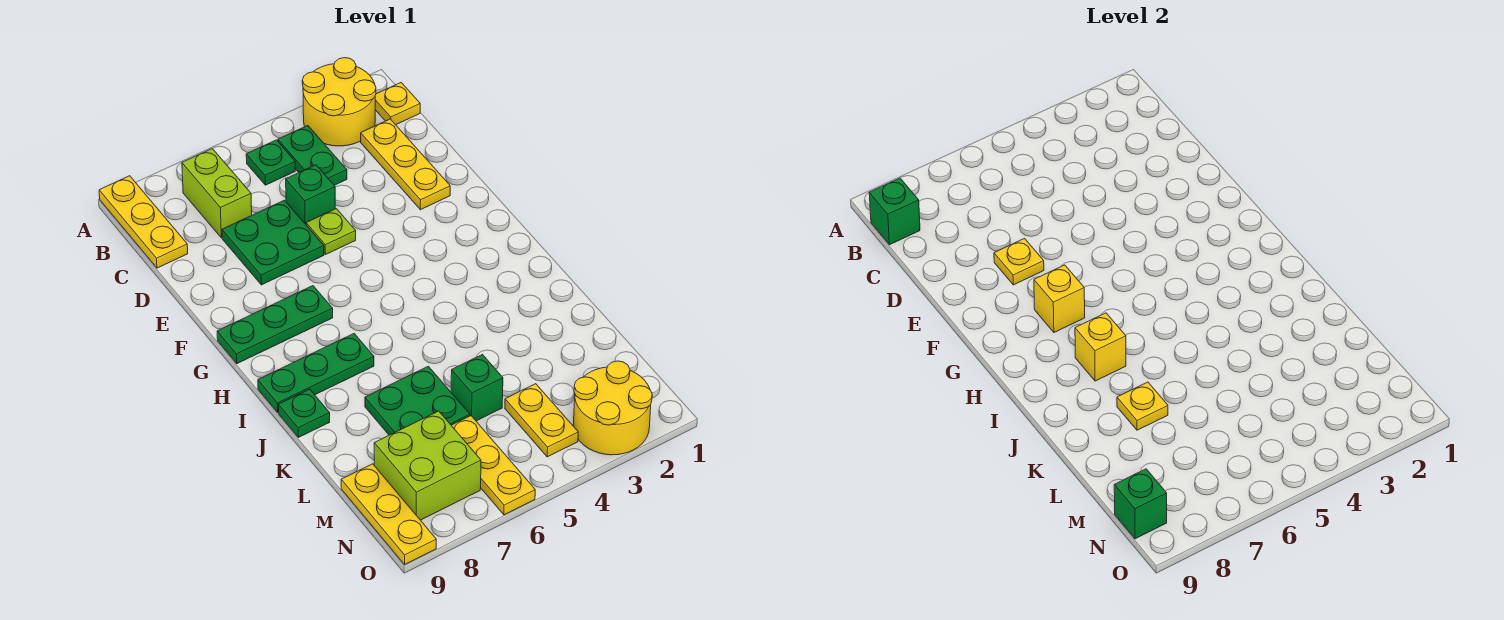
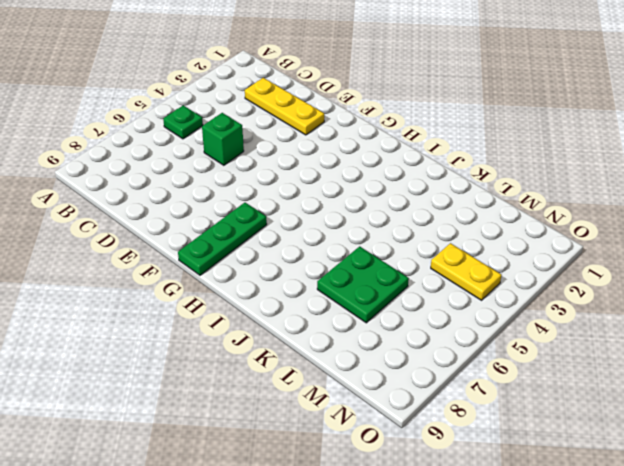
none -> yellow round brick A2:B3 level 1
none -> yellow plate A9:C9 level 1
none -> yellow plate B1 level 1

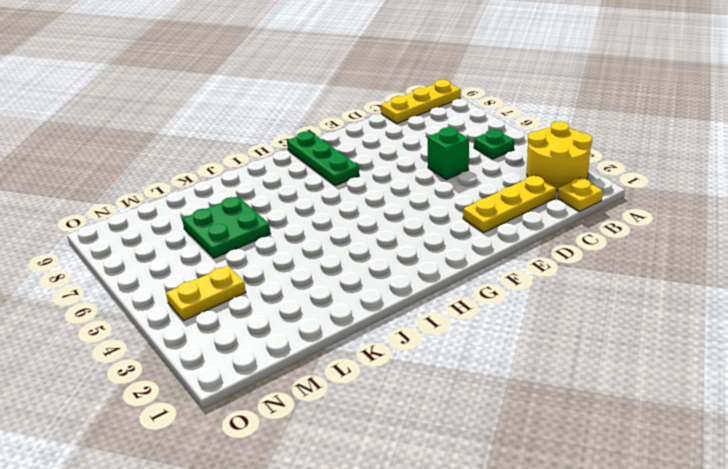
none -> green plate B4:C4 level 1
none -> lime brick B7:C7 level 1
none -> green plate D6:E7 level 1

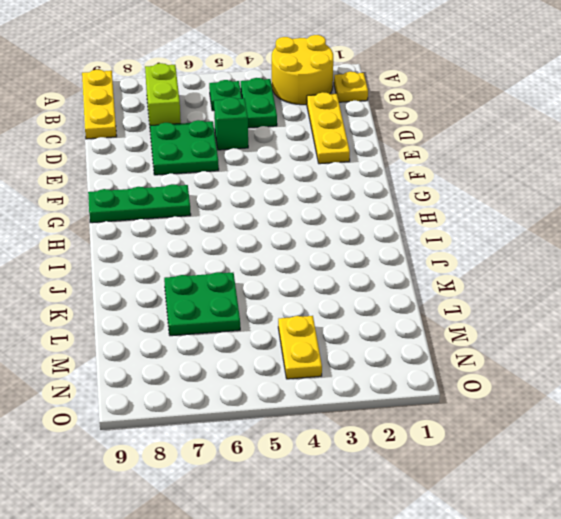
none -> lime plate E5 level 1
none -> green plate I7:I9 level 1
none -> green plate J9 level 1

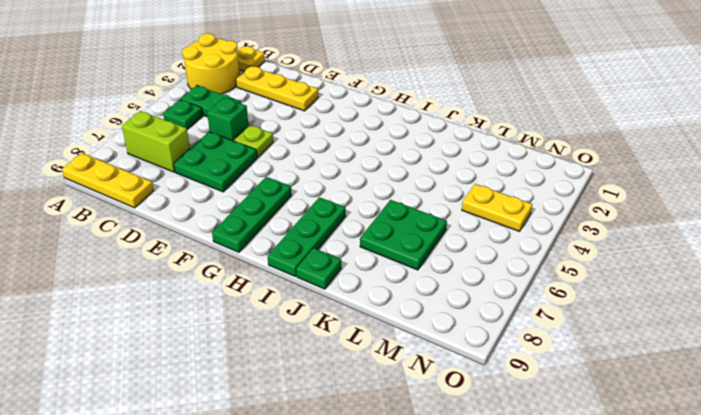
none -> green brick L5 level 1
none -> yellow plate M6:O6 level 1
none -> lime brick M7:N8 level 1

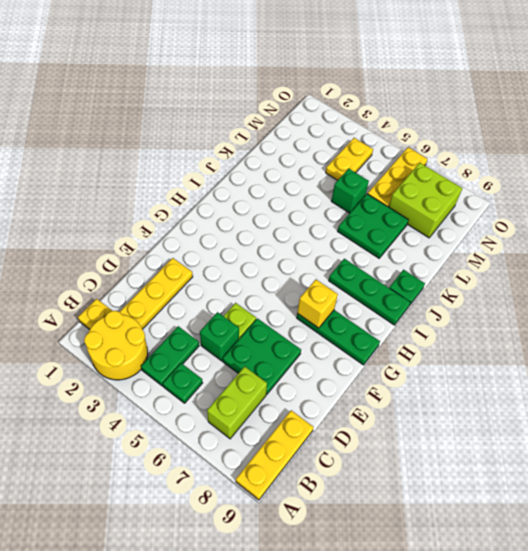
none -> yellow plate M9:O9 level 1
none -> yellow round brick N2:O3 level 1
none -> green brick B9 level 2

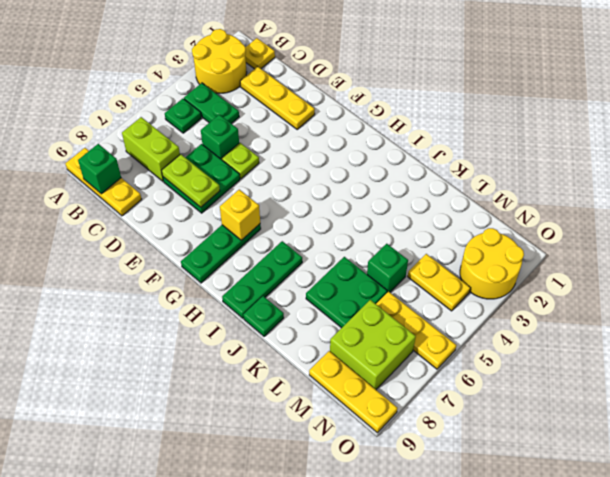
lime plate D7:E7 level 2 -> yellow plate E7 level 2
none -> yellow brick I7 level 2
none -> yellow plate K7 level 2
none -> green brick N9 level 2

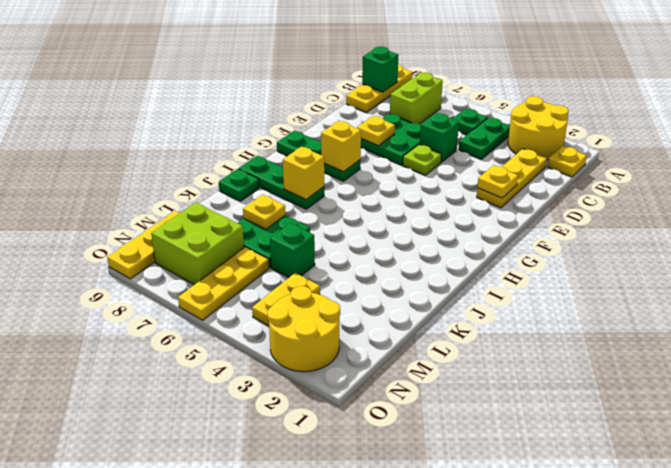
yellow plate E2 level 2 -> none
none -> green brick N9 level 2

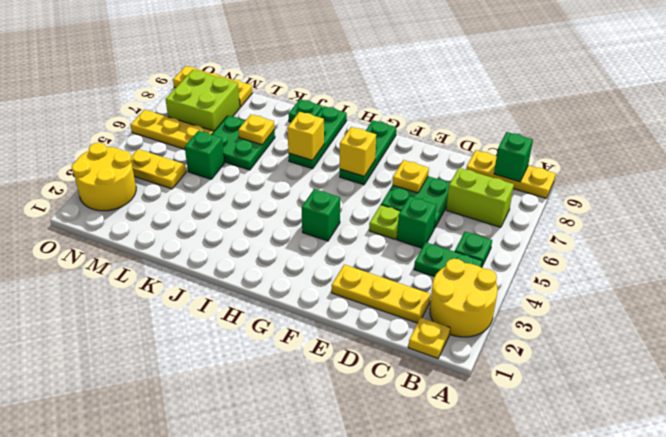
green brick G4 level 1 -> green brick N9 level 2

